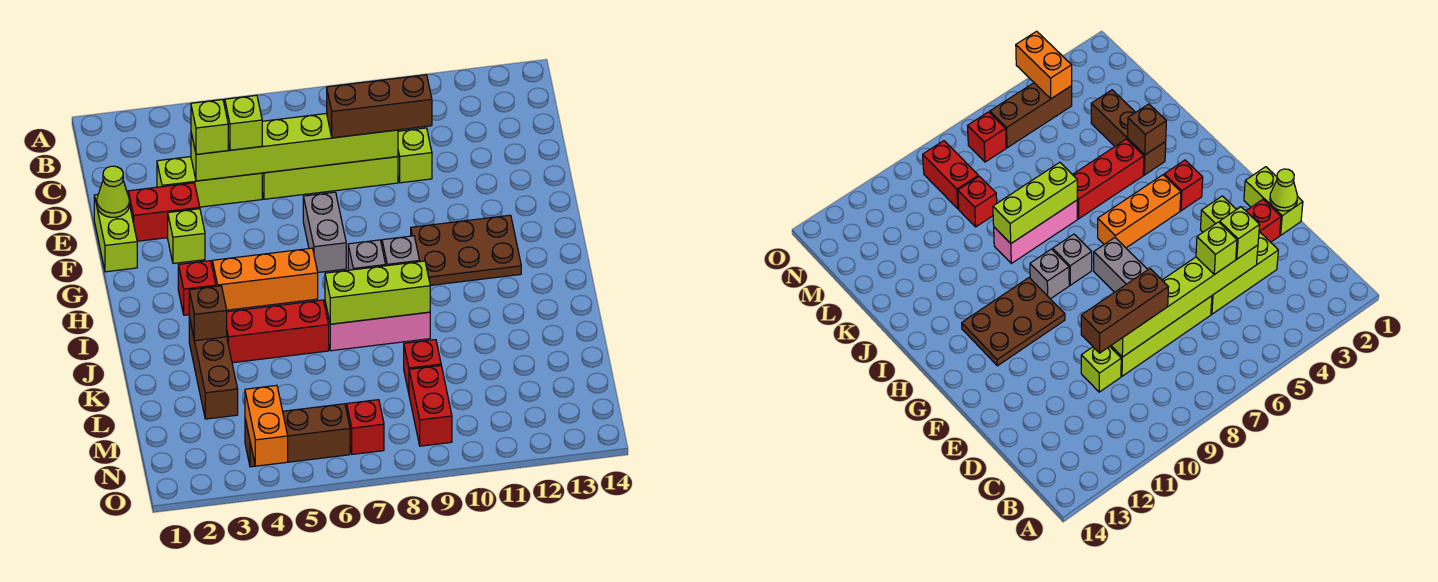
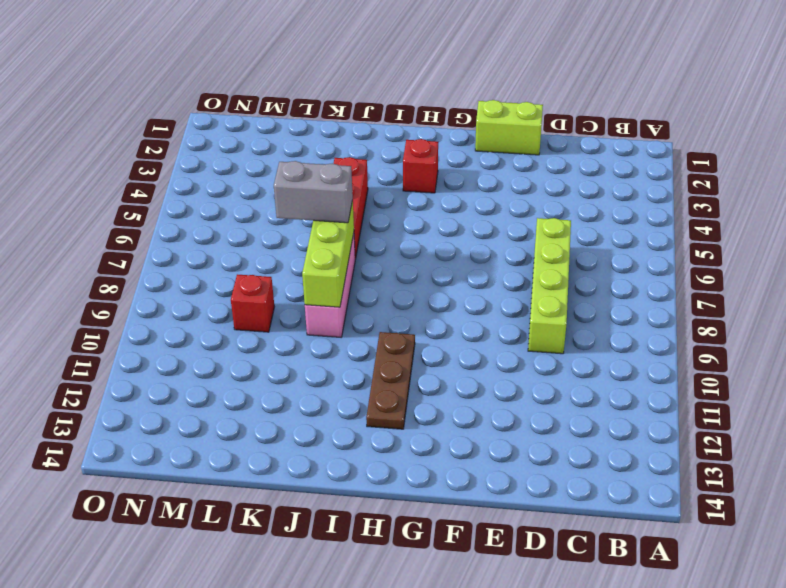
brown plate H10:H12 level 1 -> brown plate G10:H12 level 1
grey brick J7:K7 level 3 -> grey brick F7:G7 level 1
none -> lime brick D3:D5 level 1
none -> lime brick D10 level 1
none -> red brick E2:E3 level 1

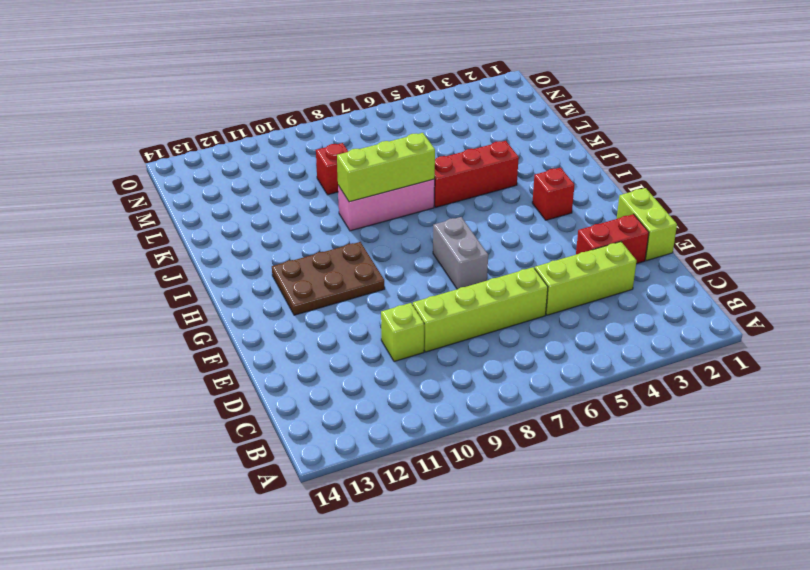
none -> lime brick F3 level 1
none -> orange brick H4:H6 level 1
none -> grey brick H8 level 1

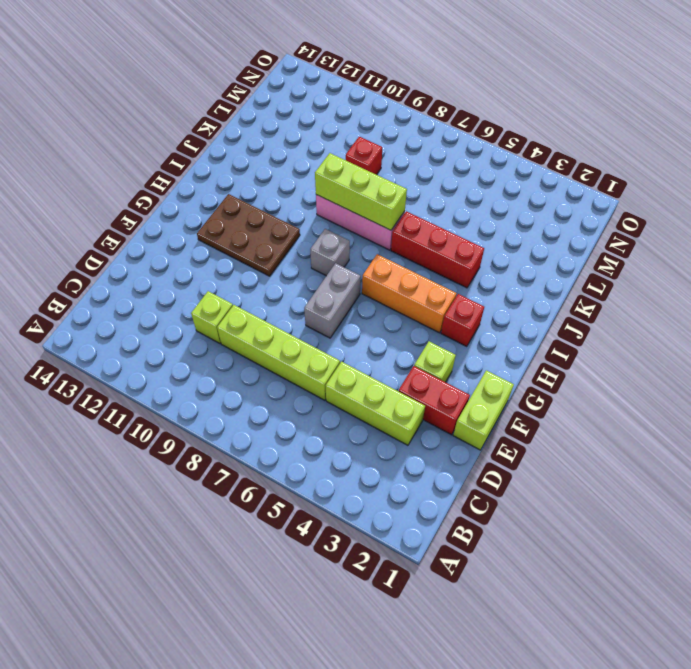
none -> grey brick H9 level 1
none -> brown brick J3:L3 level 1
none -> red brick M9:N9 level 1

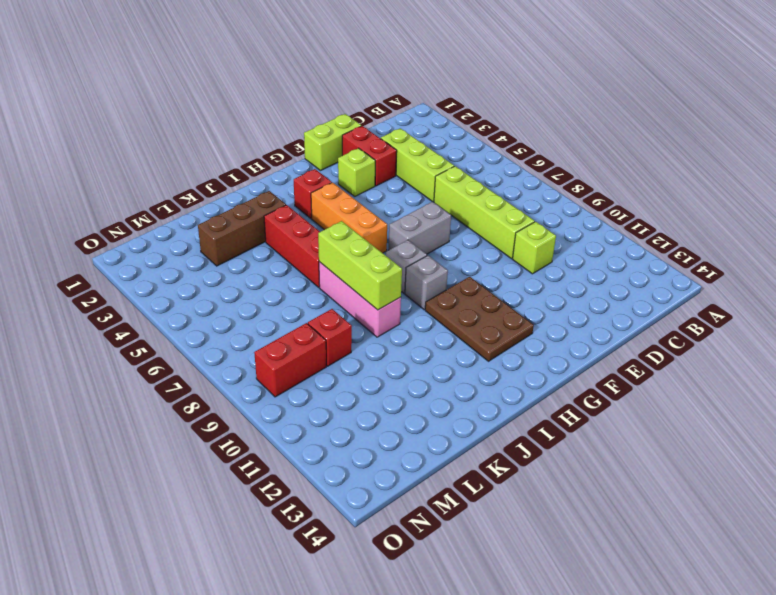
none -> brown brick N4:N6 level 1
none -> red brick N7 level 1
none -> lime brick D4:D9 level 2

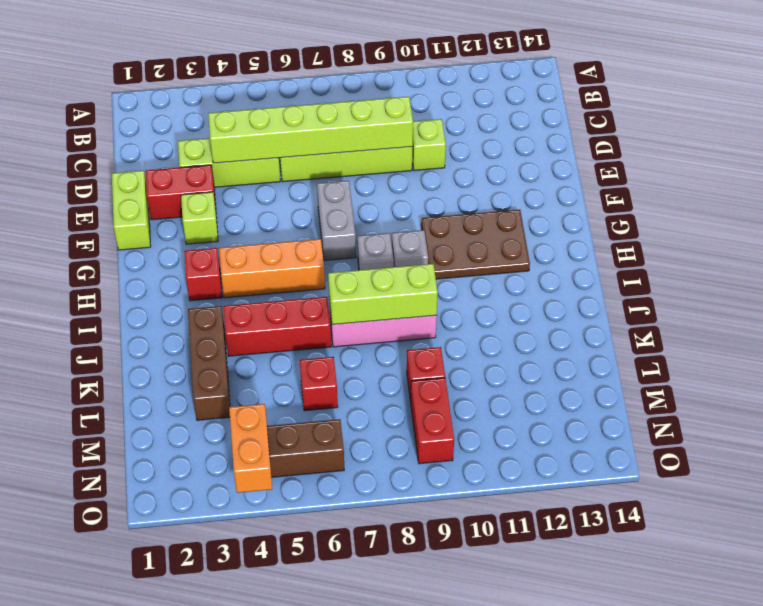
red brick L6 level 1 -> red brick N7 level 1
none -> lime cone E1 level 2
none -> brown brick J3 level 2
none -> lime brick D4 level 3

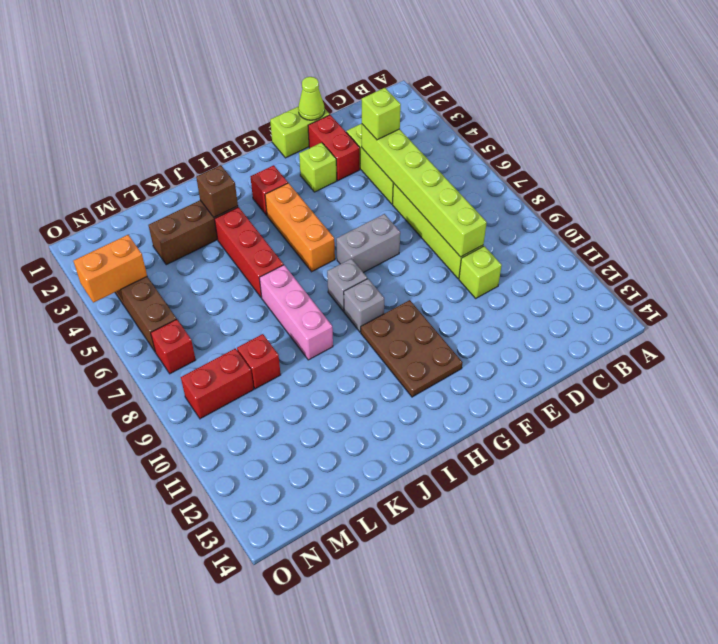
none -> lime brick J7:J9 level 2
none -> lime brick D5 level 3
none -> brown brick D8:D10 level 3

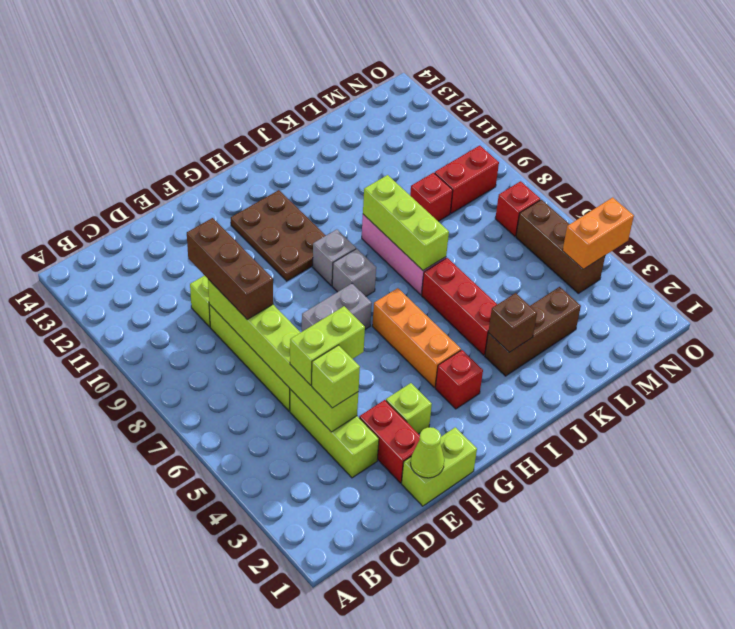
lime brick D5:E5 level 3 -> lime brick D5 level 3

